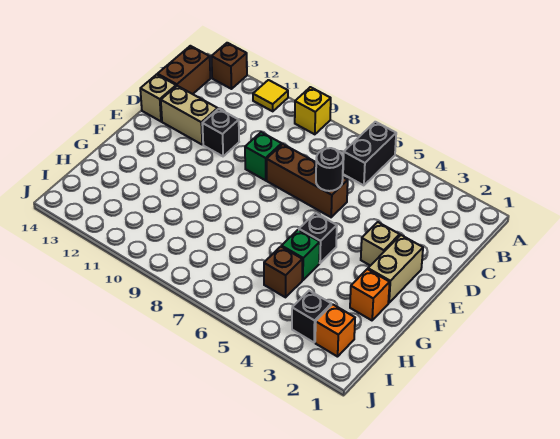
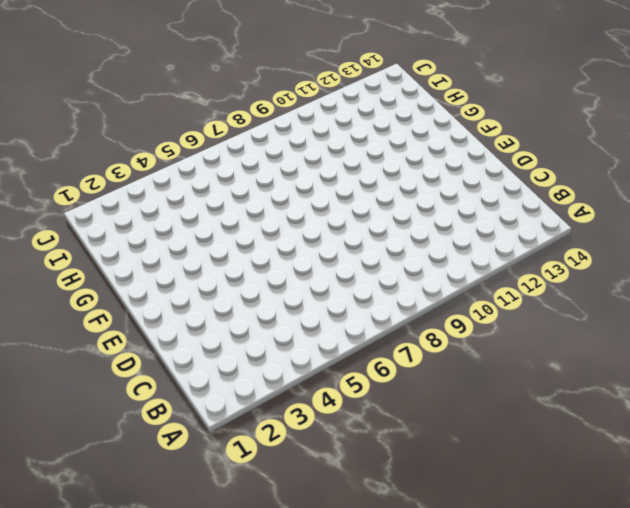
none -> black brick A6:B6 level 1
none -> yellow brick A9 level 1
none -> yellow tile A11 level 1

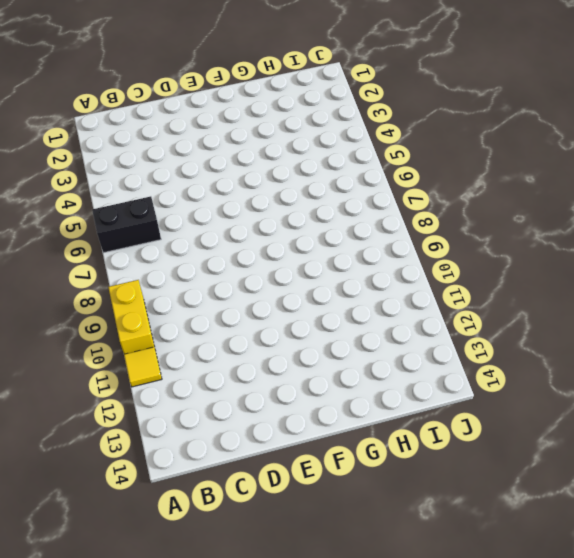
yellow brick A9:A10 level 1 -> yellow brick A9 level 1
none -> brown brick A13 level 1
none -> brown brick B14:C14 level 1
none -> brown brick D6:D8 level 1

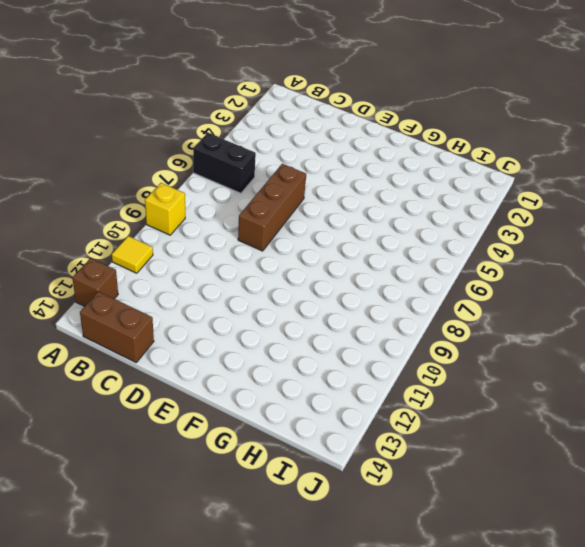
none -> green brick D9 level 1
none -> black brick D11 level 1
none -> tan brick D12:D13 level 1

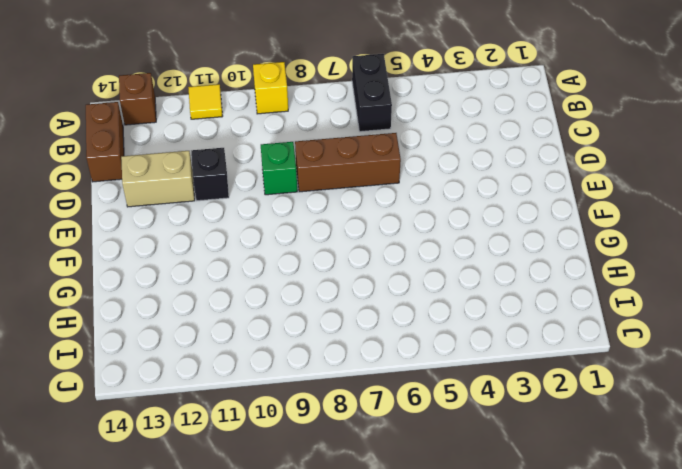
none -> tan brick D14 level 1
none -> tan brick E2:F2 level 1
none -> tan brick E3 level 1

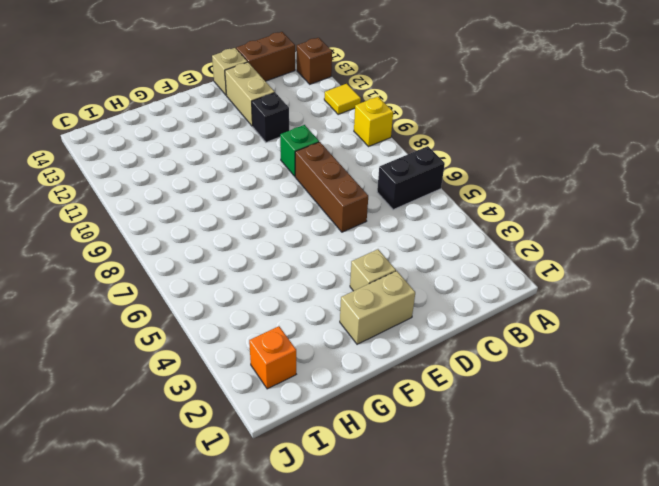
none -> black brick F5 level 1
none -> orange brick G2 level 1
none -> green brick G5 level 1

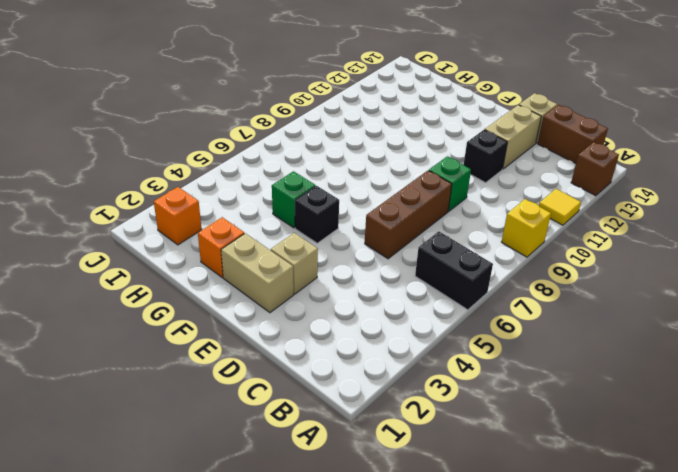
none -> brown brick H5 level 1
none -> black brick I3 level 1
none -> black round brick D6 level 2

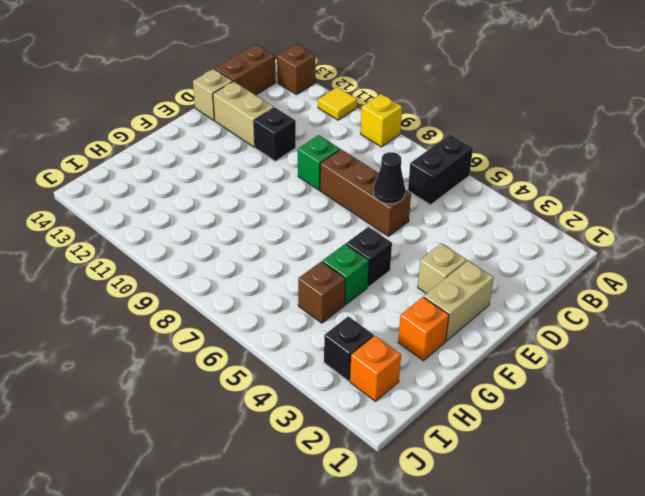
black cone D6 level 2 -> black round brick D6 level 2

